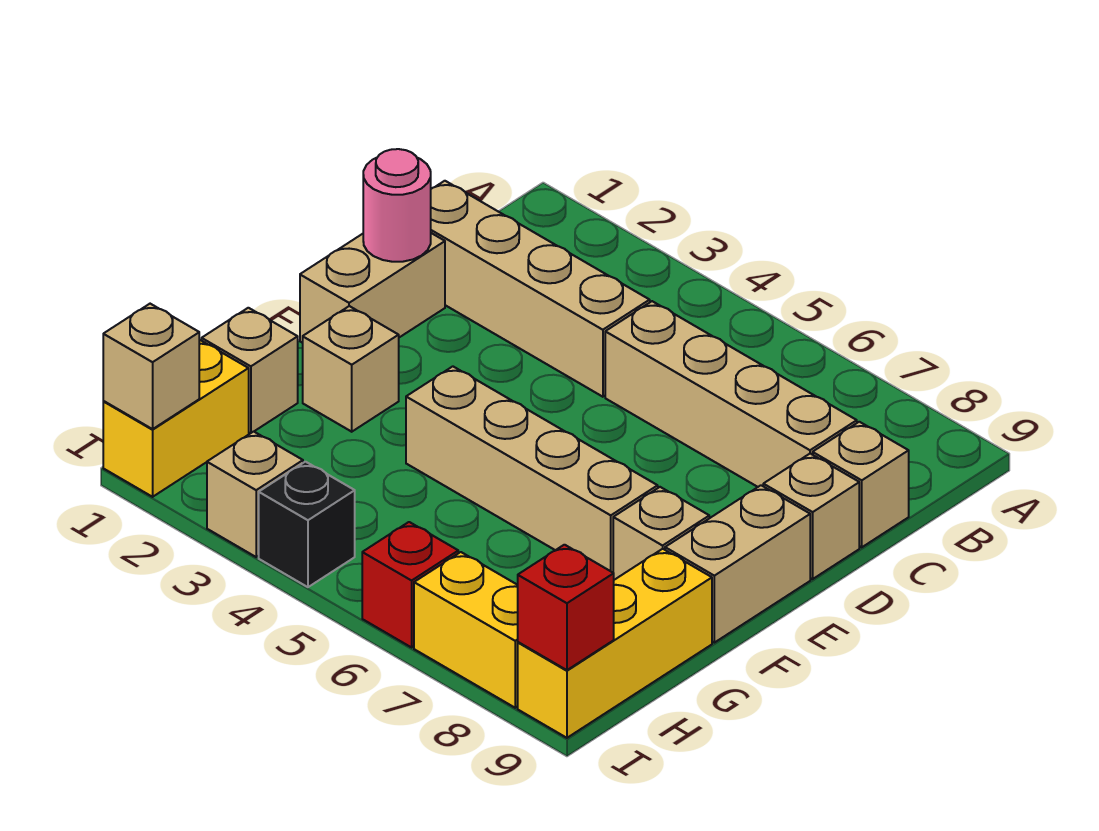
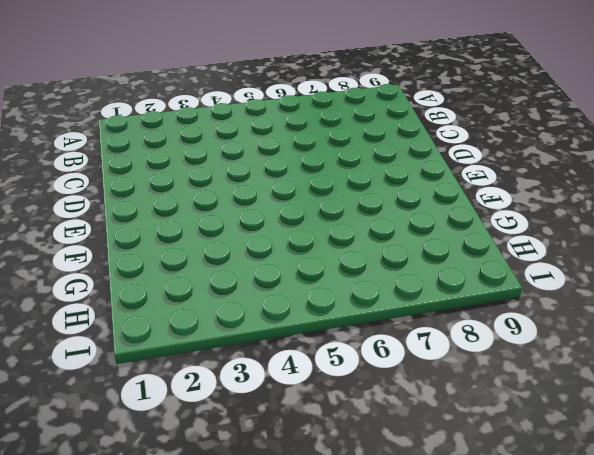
none -> tan brick C1:C4 level 1
none -> tan brick C5:C8 level 1
none -> tan brick C9 level 1

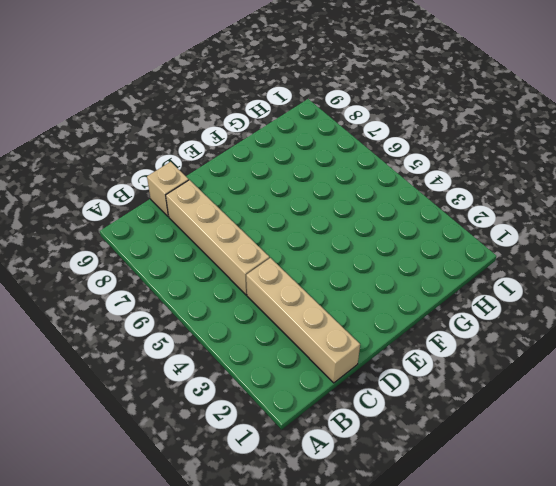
none -> tan brick D1:E1 level 1
none -> tan brick D9 level 1
none -> tan brick E9:F9 level 1

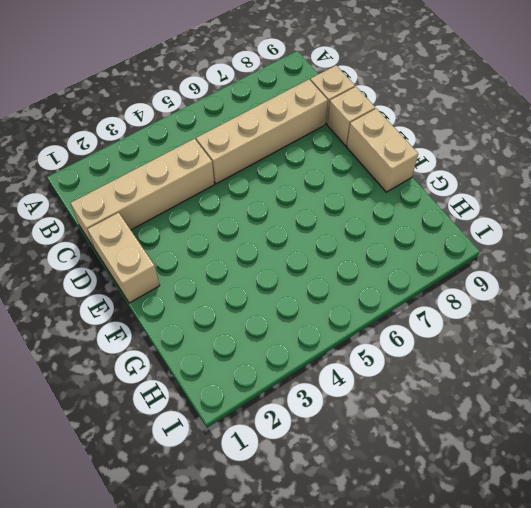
none -> tan brick F2 level 1
none -> tan brick F4:F7 level 1
none -> tan brick F8 level 1

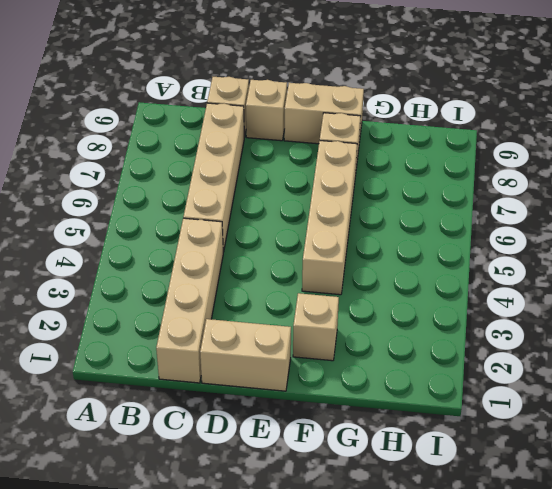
none -> tan brick G1 level 1
none -> yellow brick G9:I9 level 1
none -> yellow brick H1:I1 level 1

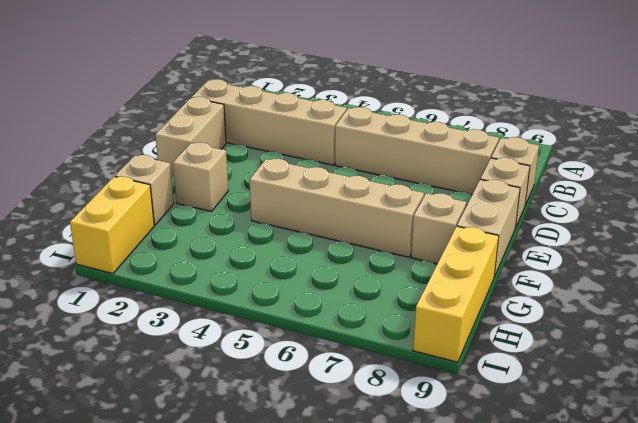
none -> tan brick I3 level 1
none -> black brick I4 level 1
none -> red brick I6 level 1

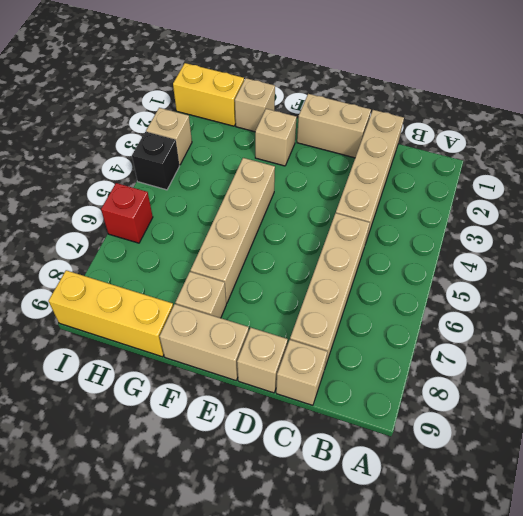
none -> yellow brick I7:I8 level 1
none -> pink round brick D1 level 2
none -> tan brick I1 level 2

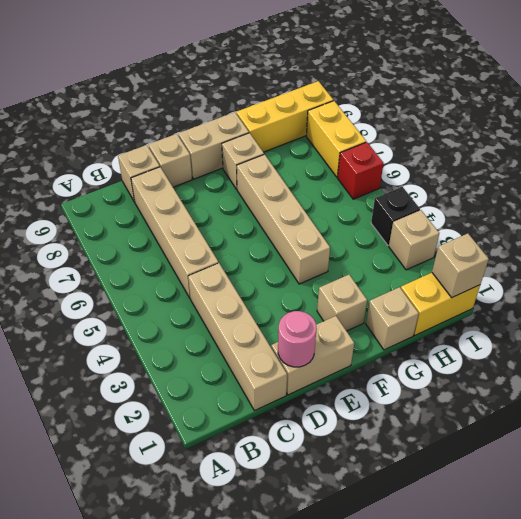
none -> red brick I9 level 2

